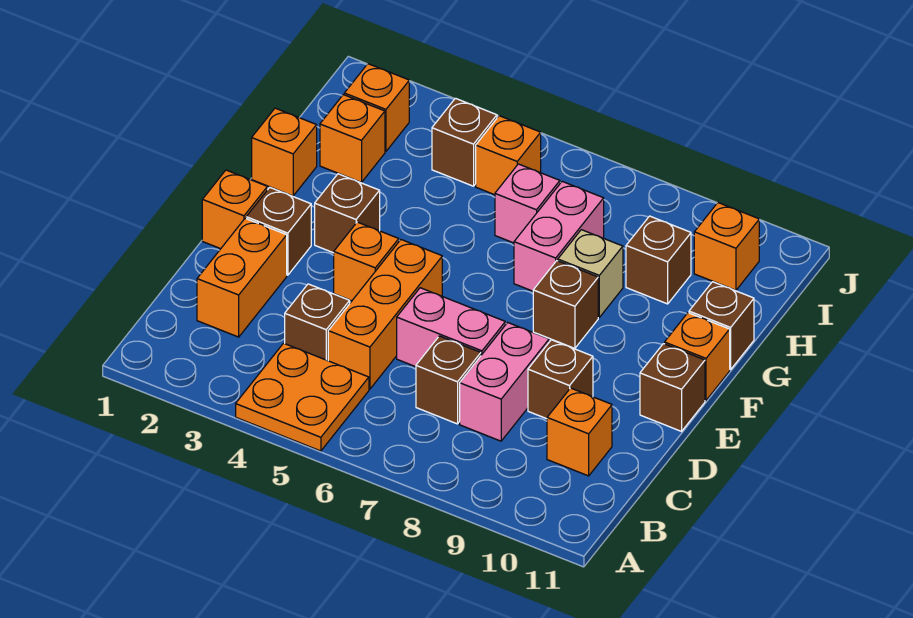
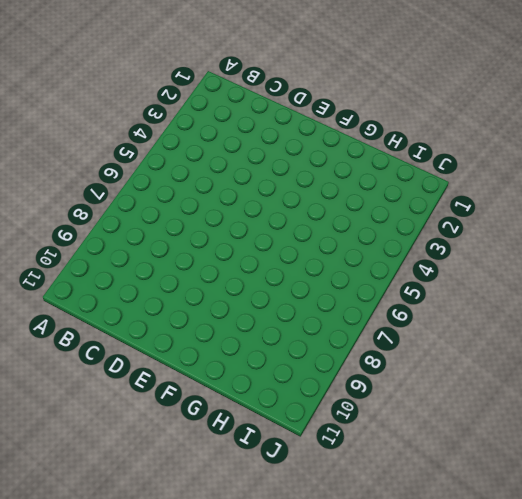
none -> orange plate A4:B5 level 1
none -> orange brick C2:D2 level 1
none -> brown brick C4 level 1

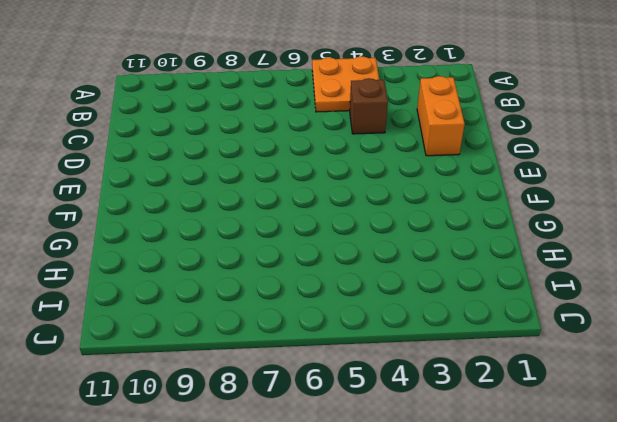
none -> orange brick C5:E5 level 1
none -> brown brick C7 level 1
none -> pink brick C8:D8 level 1

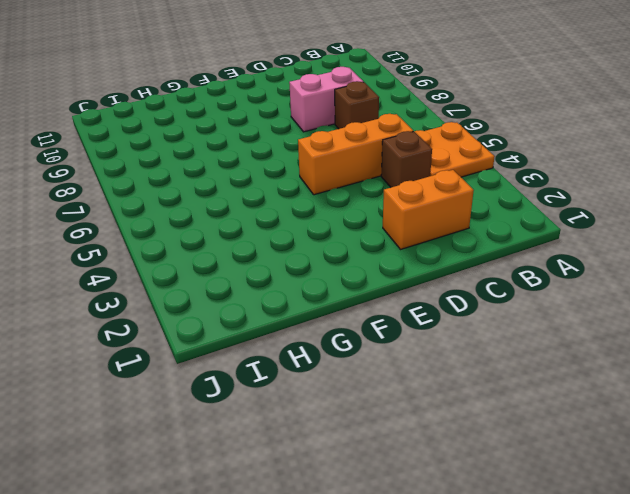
none -> orange brick C10 level 1
none -> pink brick D6:D7 level 1
none -> brown brick D9 level 1

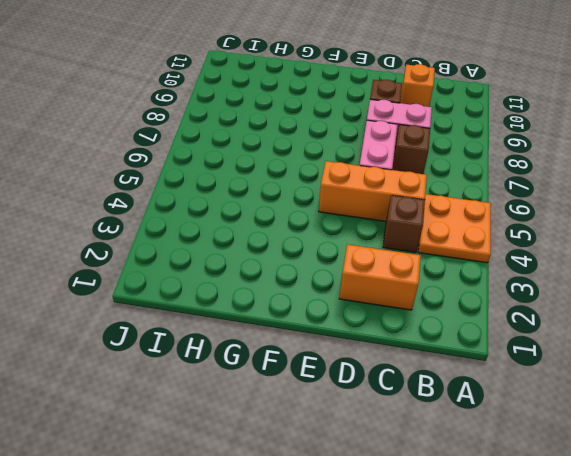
none -> orange brick E1 level 1
none -> brown brick E2 level 1
none -> orange brick E4 level 1

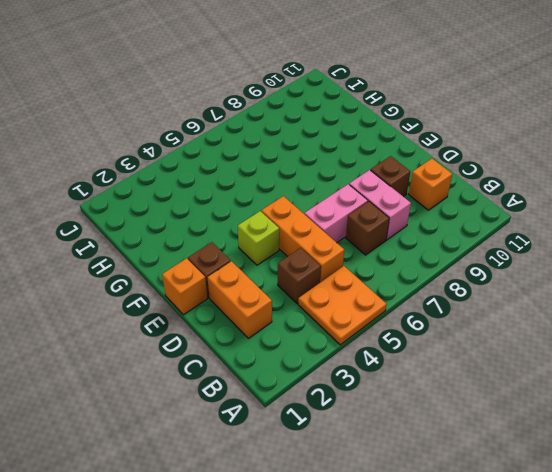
lime brick E4 level 1 -> orange brick E4 level 1
none -> brown brick E11 level 1
none -> brown brick F3 level 1
none -> brown brick F8 level 1

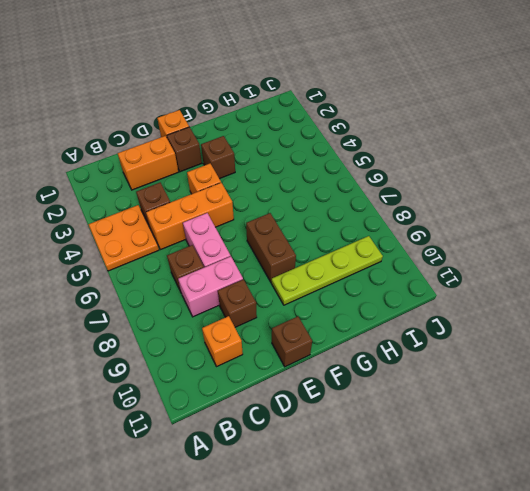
brown brick F7:F8 level 1 -> brown brick F8 level 1
lime plate F9:I9 level 1 -> brown brick H9 level 1
none -> orange brick F11 level 1
none -> orange brick G1 level 1
none -> pink brick G7:H7 level 1

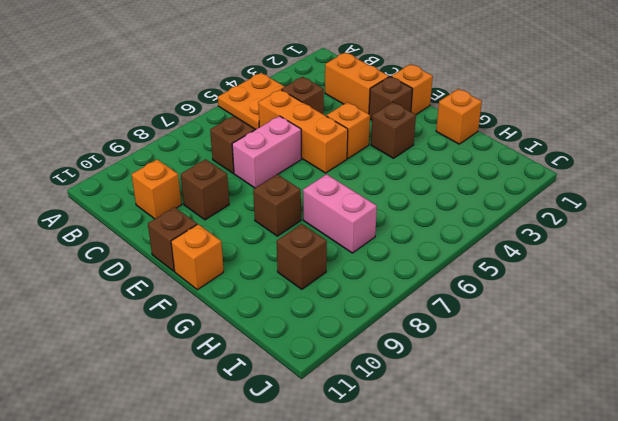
none -> pink brick C8:D8 level 1
none -> tan brick G8 level 1
none -> brown brick G11 level 1

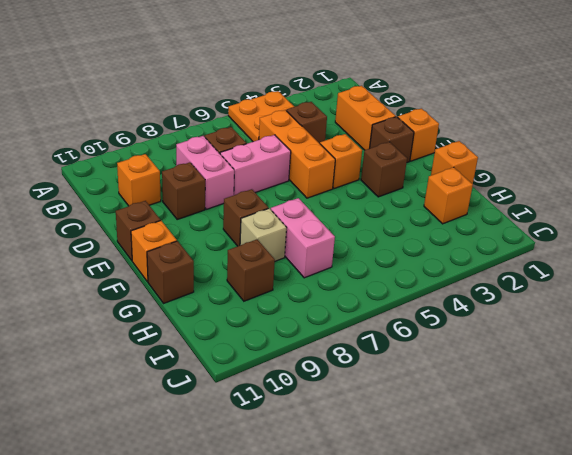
none -> pink brick H6 level 1
none -> orange brick I2 level 1
none -> brown brick I4 level 1

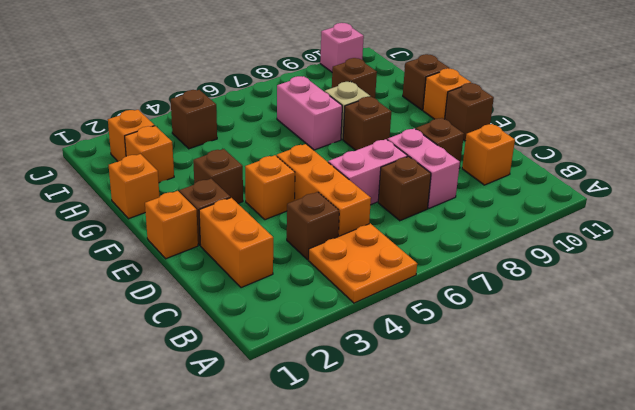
pink brick J10 level 1 -> pink brick H6 level 1
none -> orange brick I5 level 1
none -> orange brick I10 level 1

